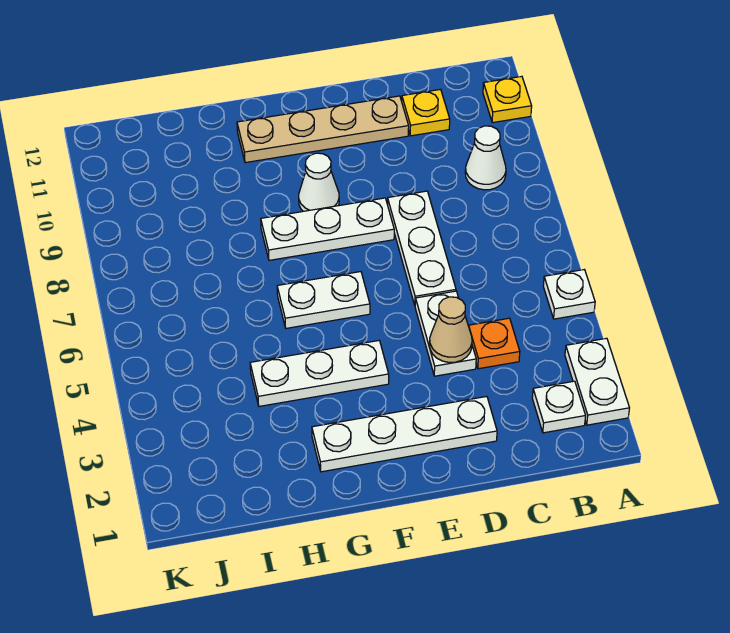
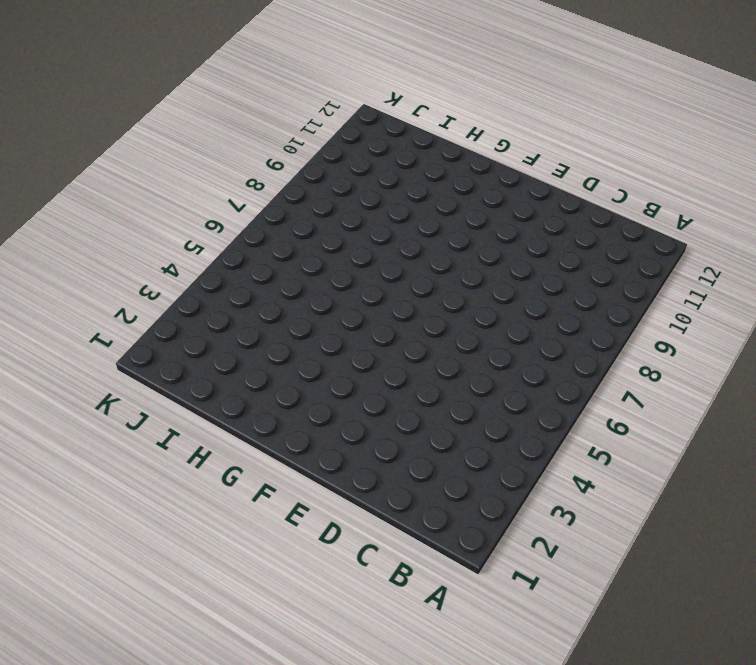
none -> white plate A2:A3 level 1
none -> white plate A5 level 1
none -> yellow plate A11 level 1

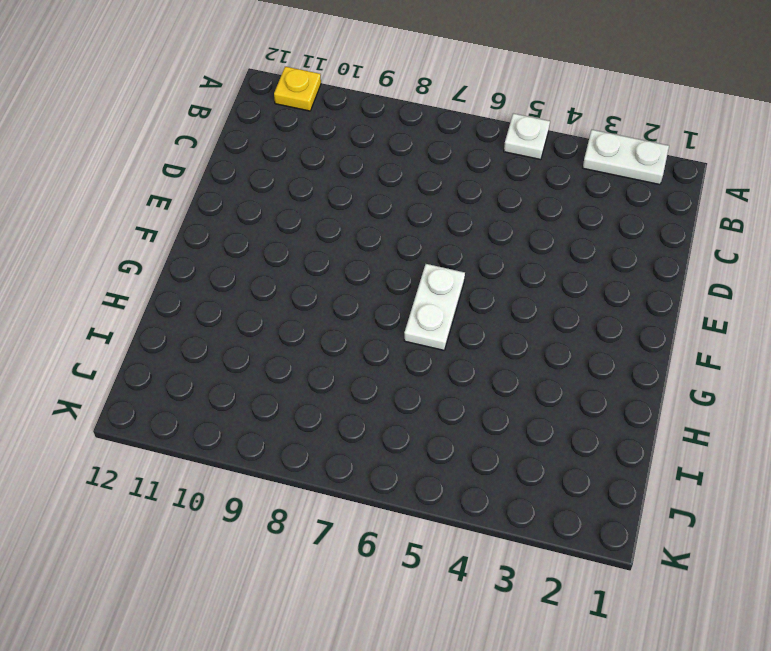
none -> white plate B2 level 1
none -> white cone B9 level 1
none -> orange plate C4 level 1

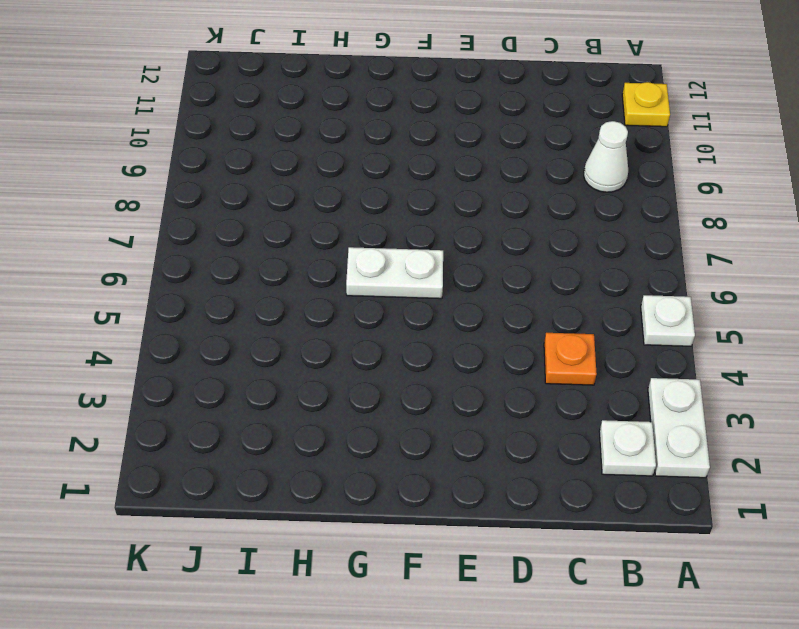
none -> yellow plate C11 level 1
none -> white plate D2:G2 level 1
none -> white plate D4:D5 level 1

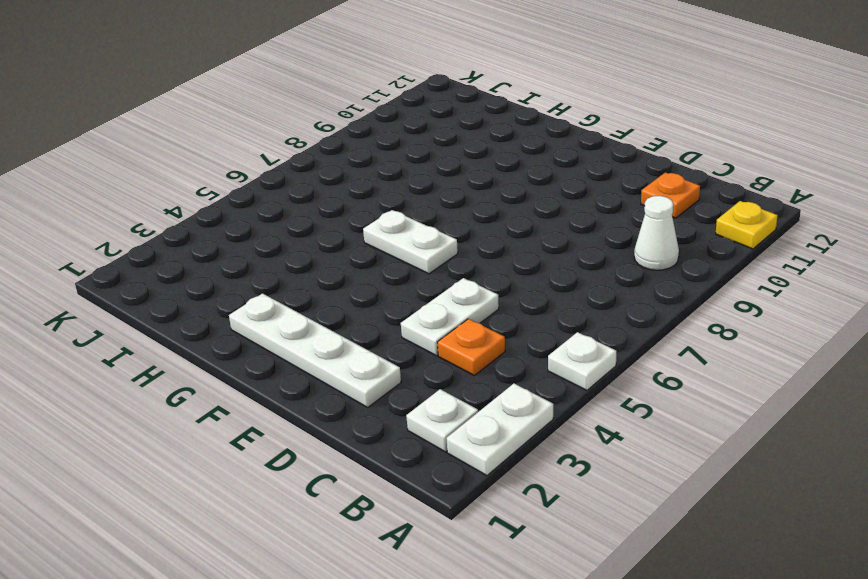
orange plate C11 level 1 -> yellow plate C11 level 1
none -> white plate D6:D8 level 1
none -> tan plate D11:G11 level 1
none -> white plate E8:G8 level 1

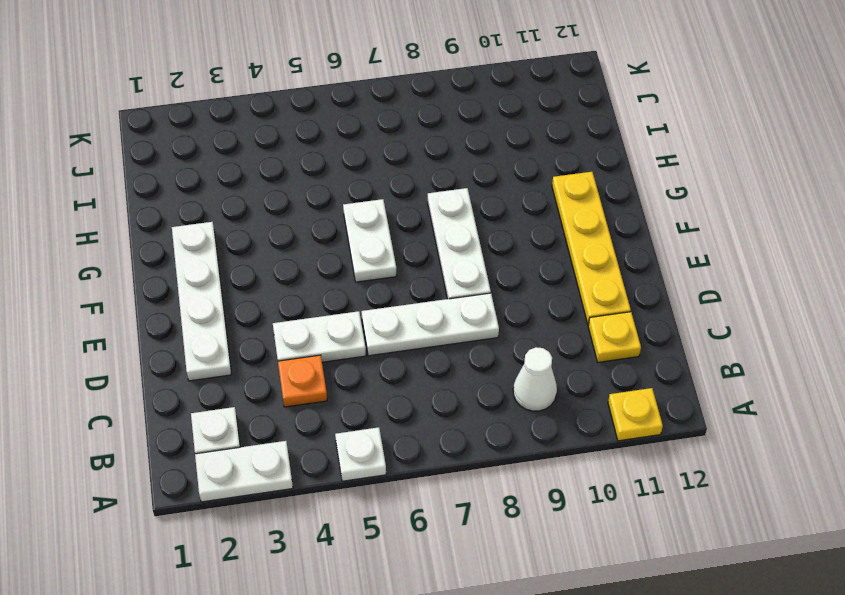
yellow plate D11:G11 level 1 -> tan plate D11:G11 level 1
none -> white plate F4:H4 level 1
none -> white cone F9 level 1
none -> tan cone D4 level 2

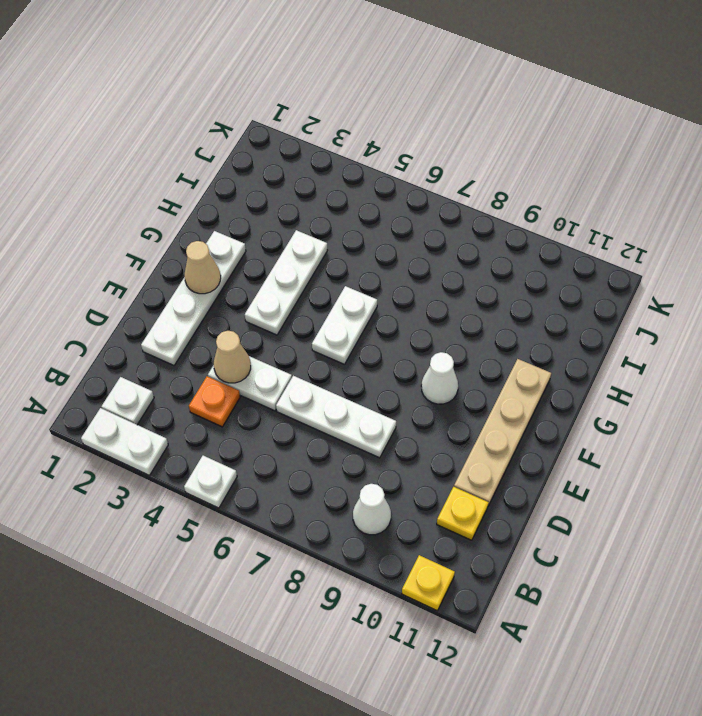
tan cone F2 level 2 -> none
none -> white plate E8:G8 level 1

